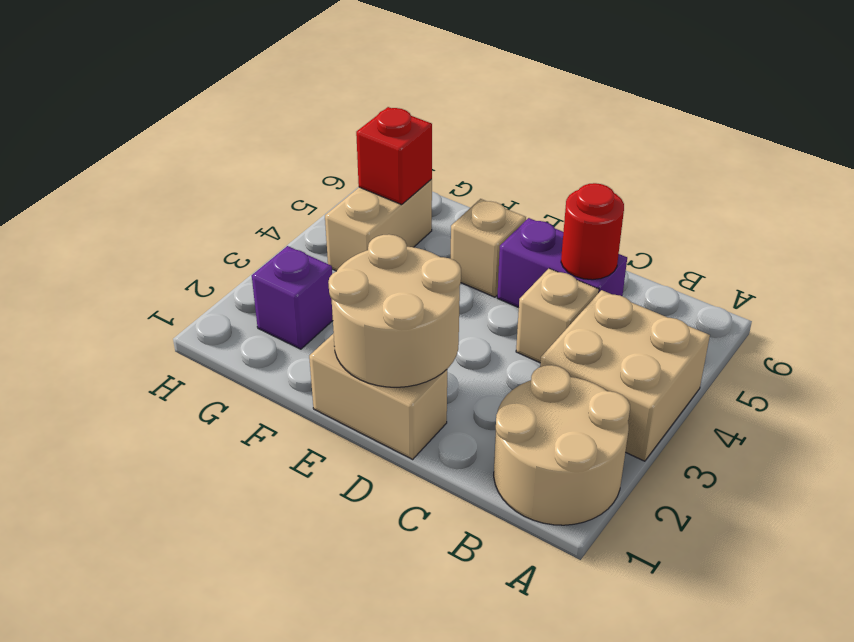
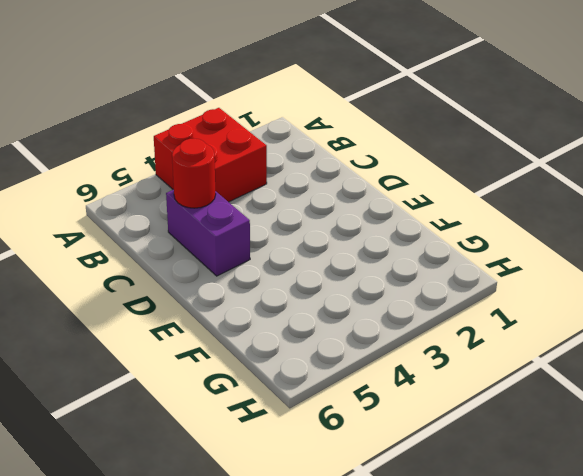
red brick A3:B4 level 1 -> tan brick A3:B4 level 1
none -> tan round brick A1:B2 level 1
none -> tan brick C4 level 1

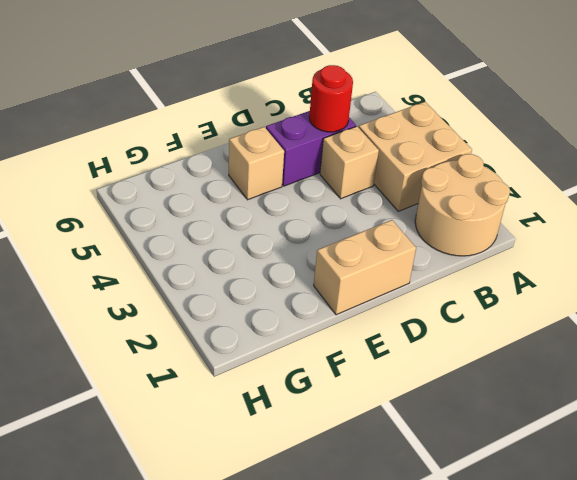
none -> purple brick G2 level 1
none -> tan brick G4:G5 level 1

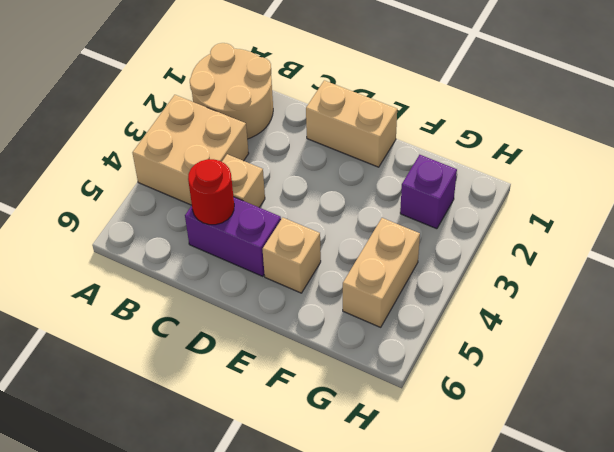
none -> tan round brick D1:E2 level 2
none -> red brick G5 level 2

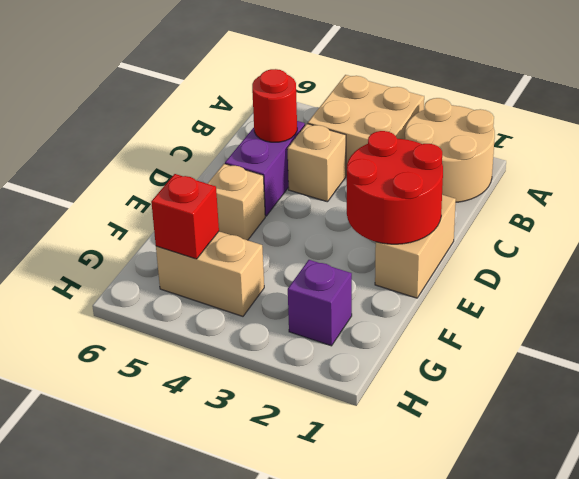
red round brick D1:E2 level 2 -> tan round brick D1:E2 level 2

